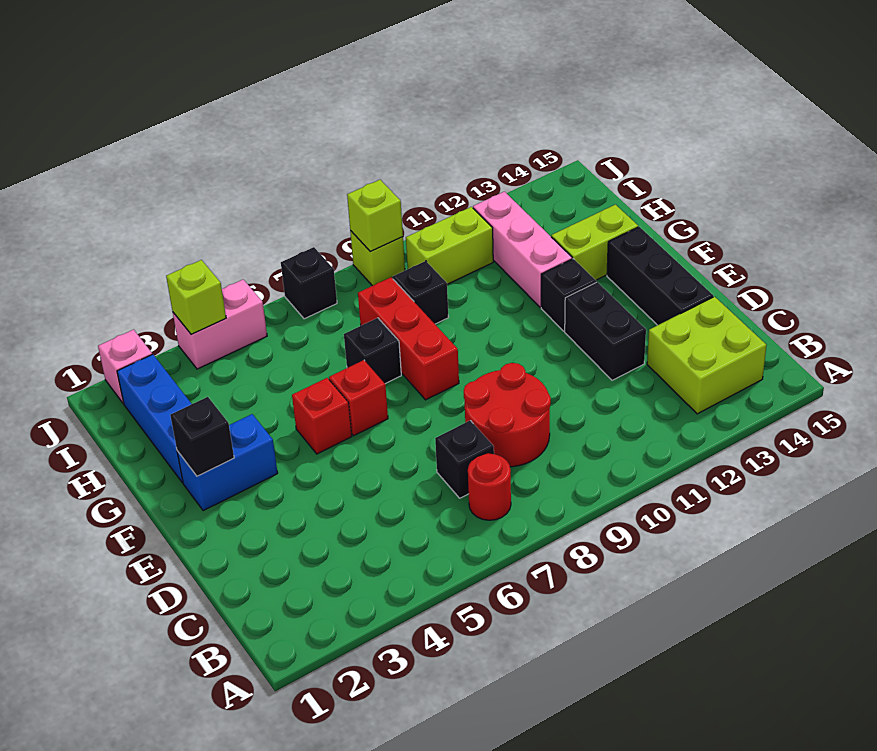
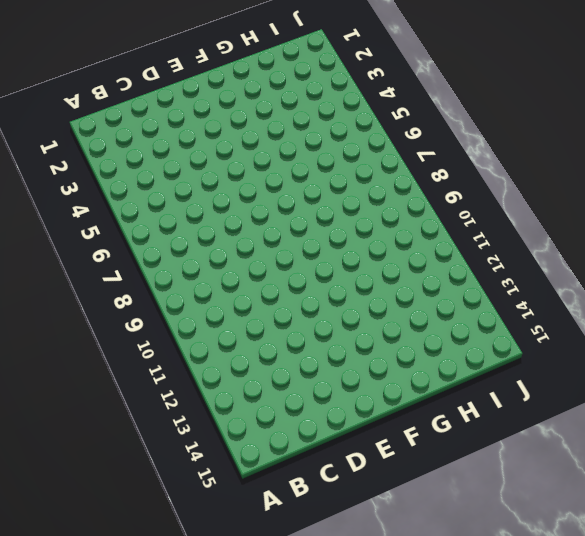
none -> red round brick B7 level 1
none -> lime brick B13:C14 level 1
none -> black brick C7 level 1

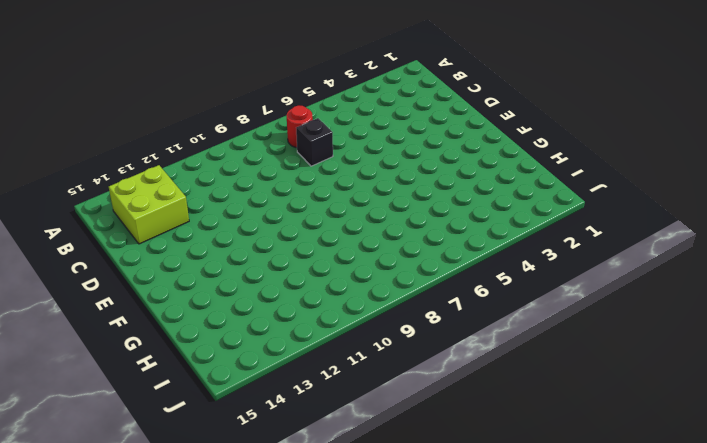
none -> red round brick C8:D9 level 1
none -> black brick D12:E12 level 1
none -> black brick D14:F14 level 1

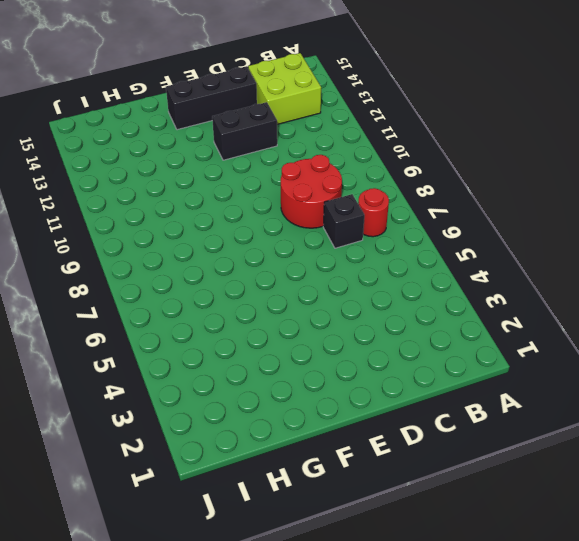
none -> blue brick F2:F3 level 1
none -> red brick F5 level 1
none -> red brick F6 level 1

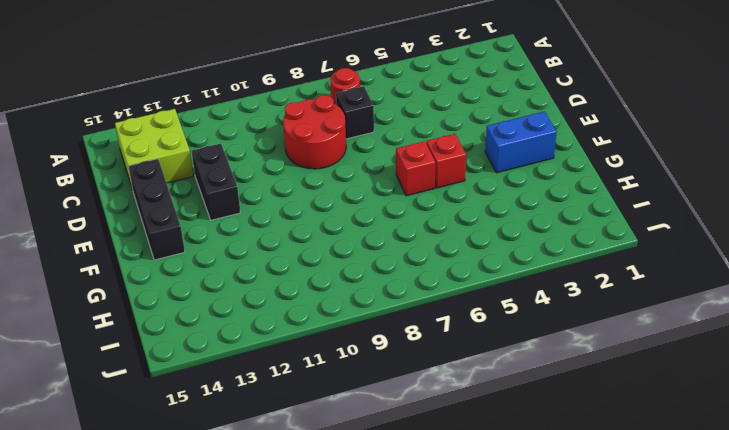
none -> red brick F8:H8 level 1
none -> black brick F12 level 1
none -> blue brick G2:I2 level 1

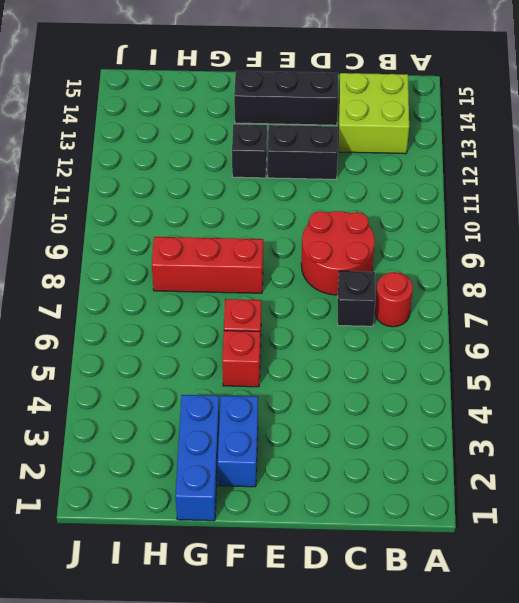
blue brick G1:G3 level 1 -> blue brick G2:I2 level 1
none -> black brick G7 level 1
none -> pink brick G12:I12 level 1
none -> lime brick G13:G14 level 1

